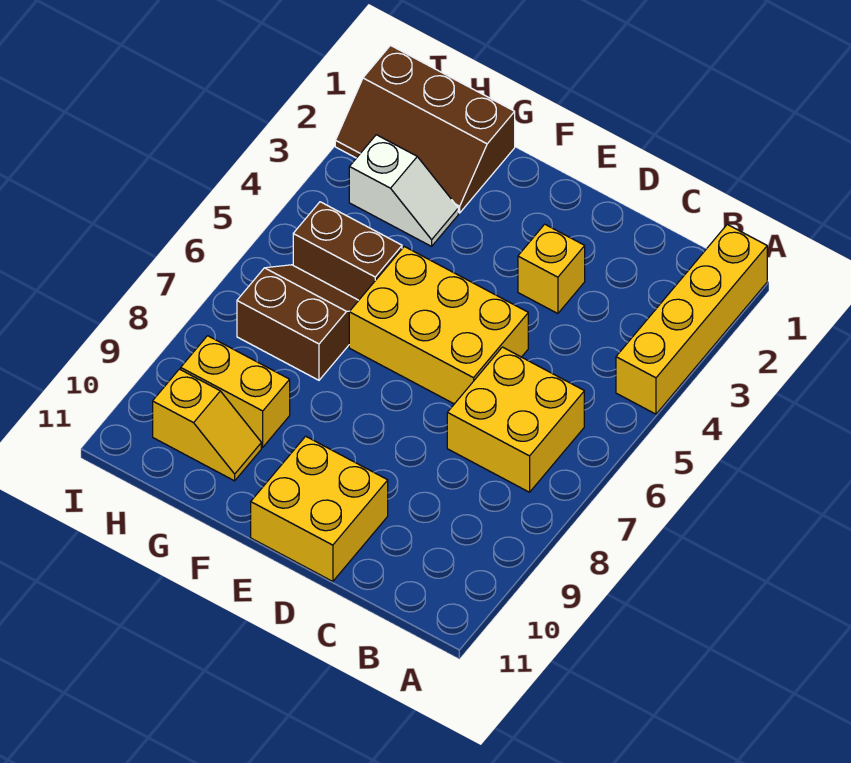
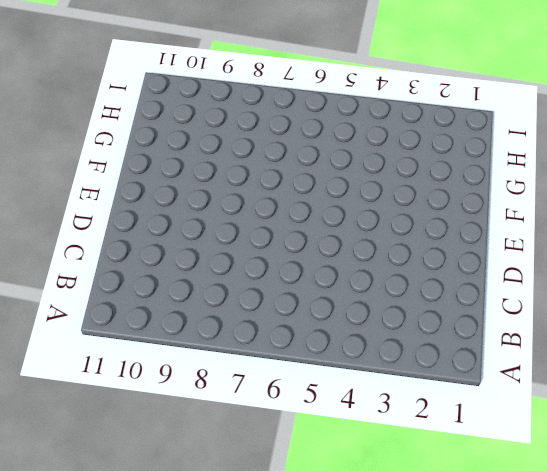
none -> yellow brick A1:A4 level 1
none -> yellow brick B6:C7 level 1

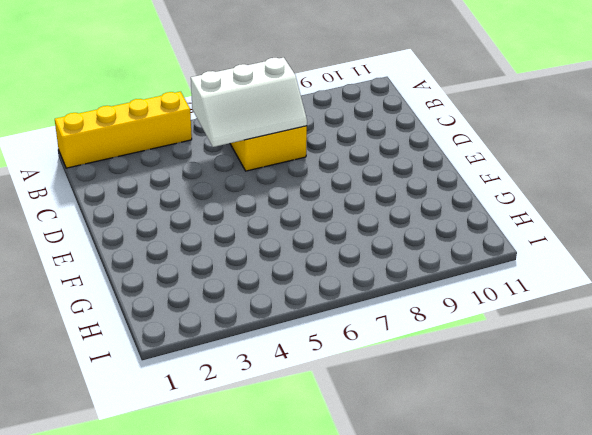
white slope B5:C7 level 2 top B -> none
none -> yellow brick D3 level 1
none -> yellow brick D5:F6 level 1

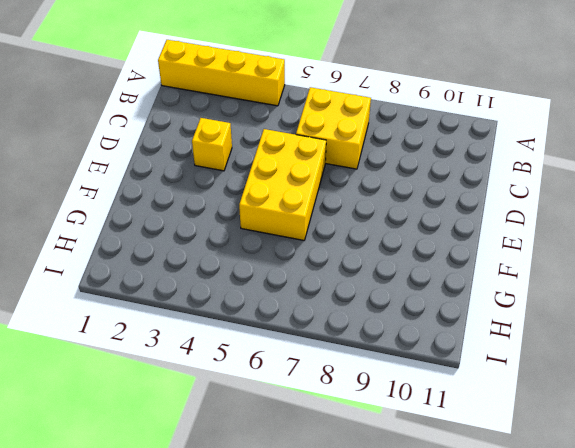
none -> yellow brick D10:E11 level 1
none -> brown slope G1:I2 level 1 top 1

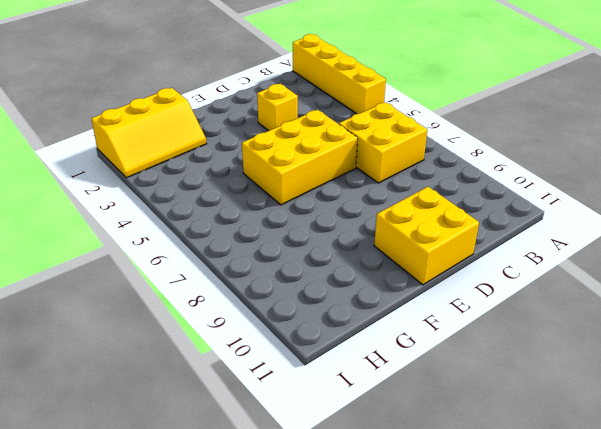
yellow slope G1:I2 level 1 top 1 -> brown slope G1:I2 level 1 top 1
none -> white slope G3:H3 level 1 top H
none -> brown brick G5:H5 level 1

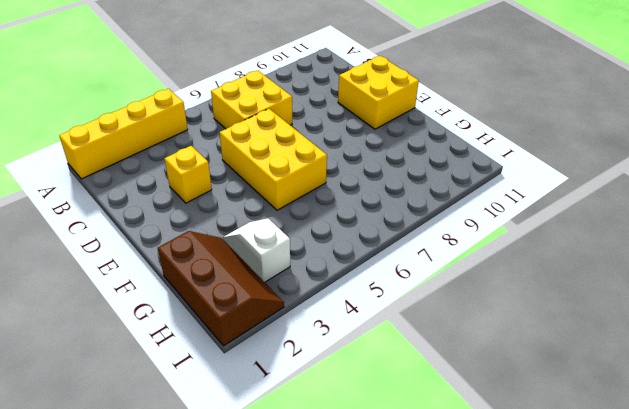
none -> brown brick G5:H5 level 1
none -> brown slope G6:H7 level 1 top 7

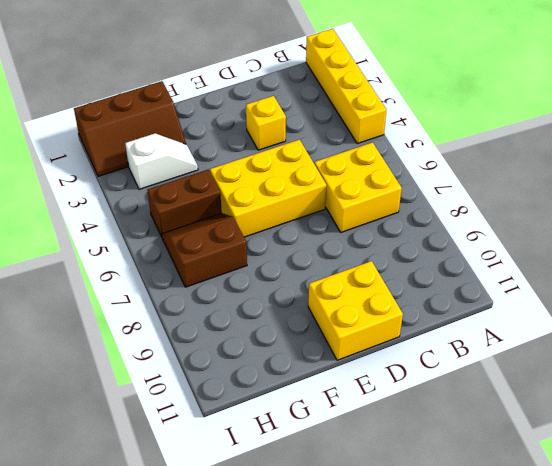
none -> yellow brick G9:H9 level 1
none -> yellow slope G10:H10 level 1 top H

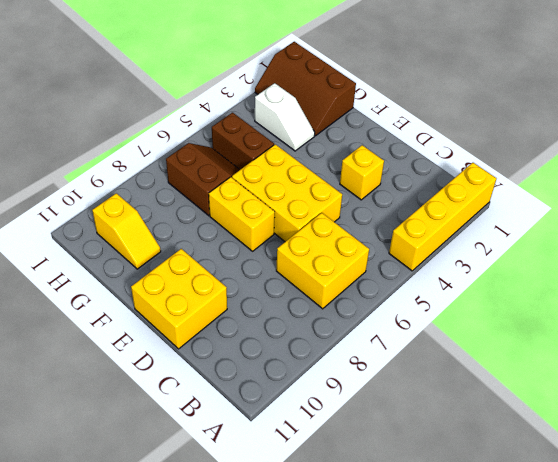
yellow brick E7:F7 level 1 -> yellow brick G9:H9 level 1

